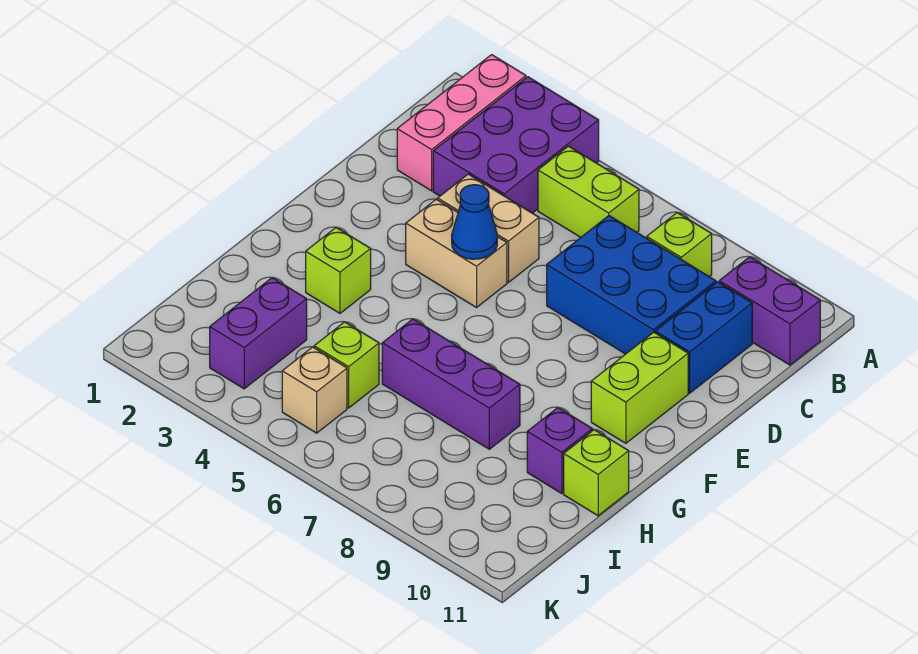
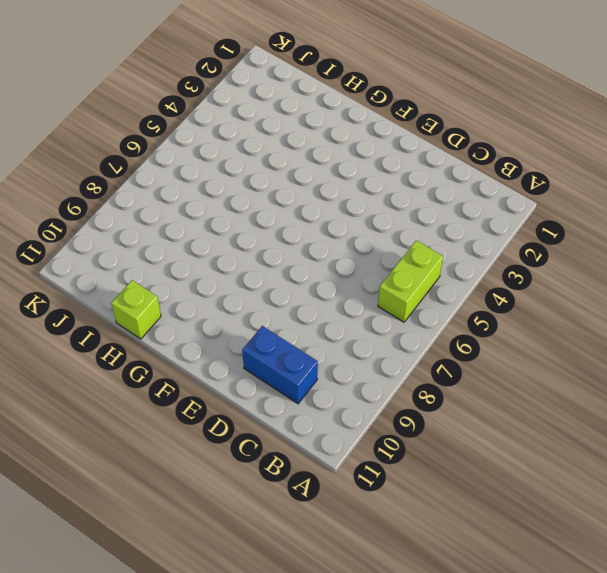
none -> pink brick A2:C2 level 1
none -> purple brick A3:C4 level 1
none -> lime brick B8 level 1

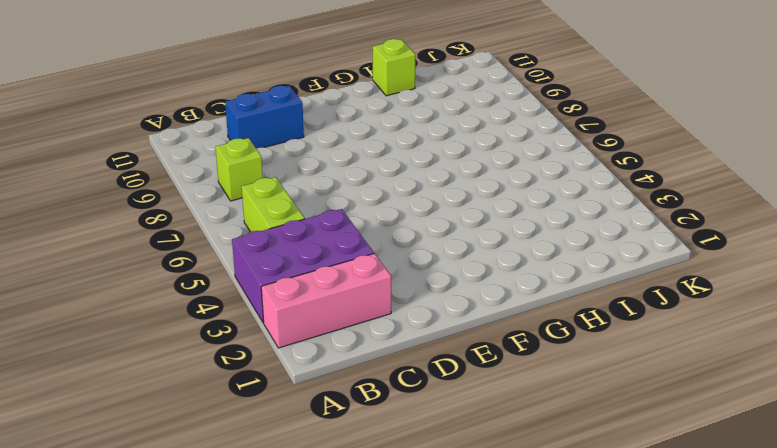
none -> purple brick B10:B11 level 1
none -> blue brick C7:D9 level 1
none -> tan brick D4:D5 level 1

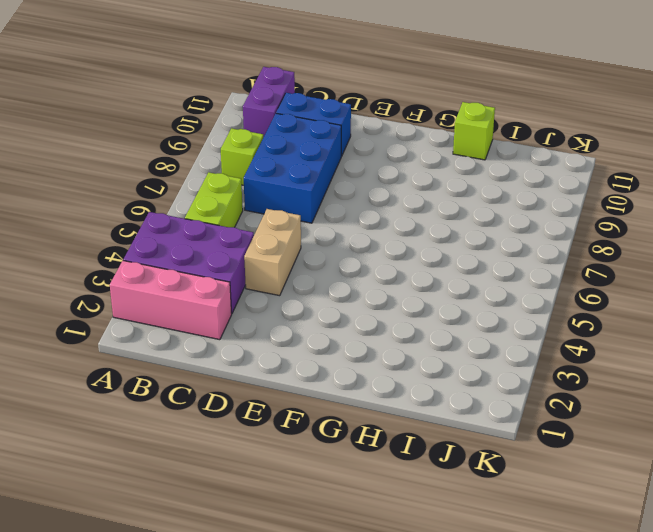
none -> tan brick E4:E5 level 1
none -> lime brick E10:F10 level 1
none -> lime brick G3 level 1

